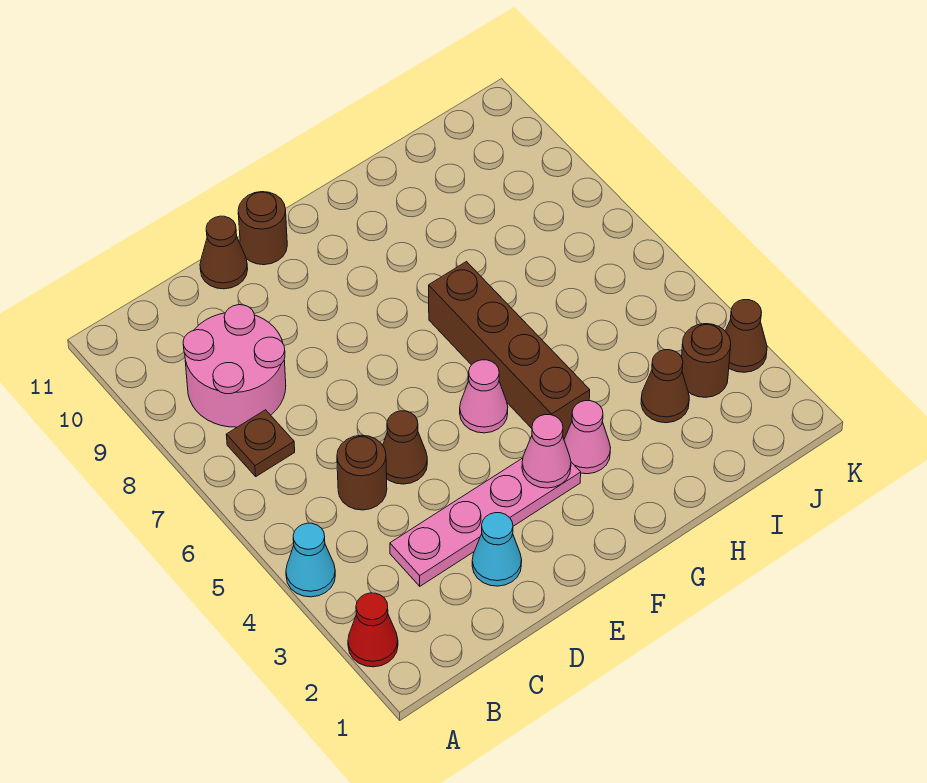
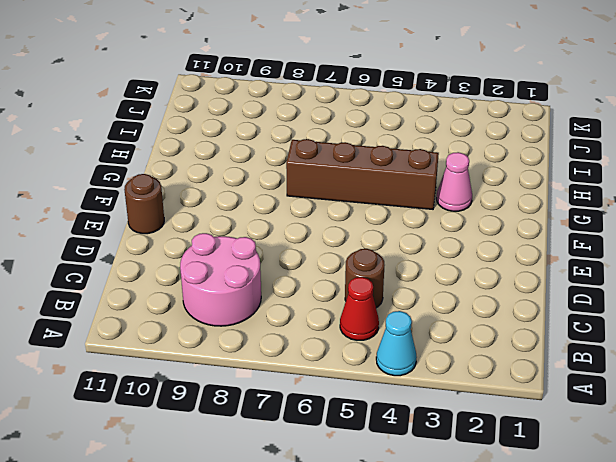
red cone B5 level 1 -> red cone A2 level 1
none -> brown plate B7 level 1
none -> pink plate C3:F3 level 1
none -> cyan cone D2 level 1

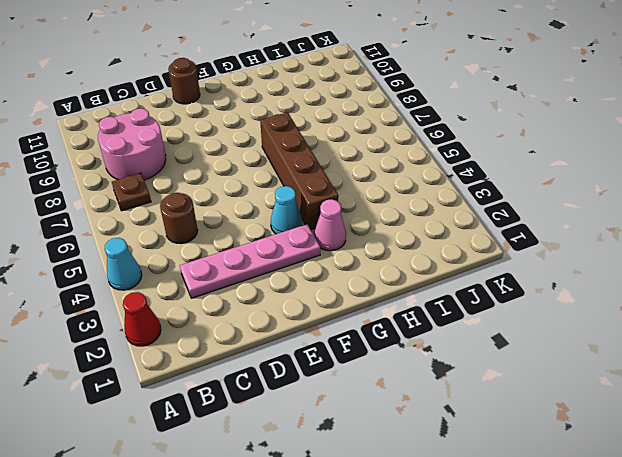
cyan cone F4 level 1 -> cyan cone D2 level 1
none -> brown cone D5 level 1
none -> brown cone D11 level 1
none -> pink cone F5 level 1

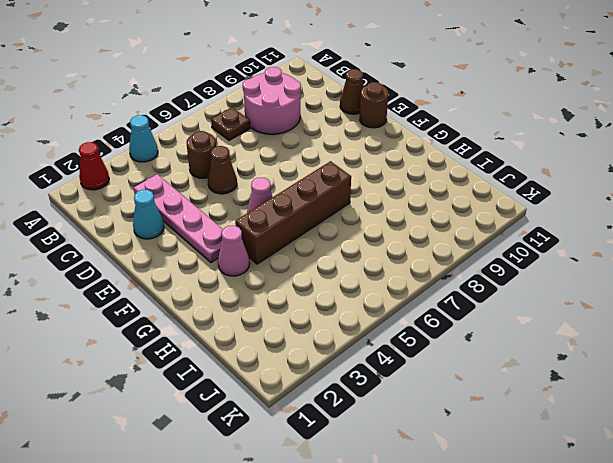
none -> brown cone I3 level 1
none -> brown round brick J3 level 1
none -> brown cone K3 level 1

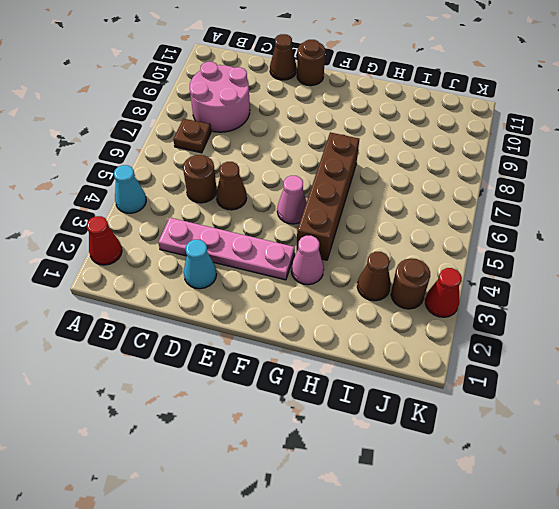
red cone K3 level 1 -> brown cone K3 level 1
none -> pink cone F3 level 2

